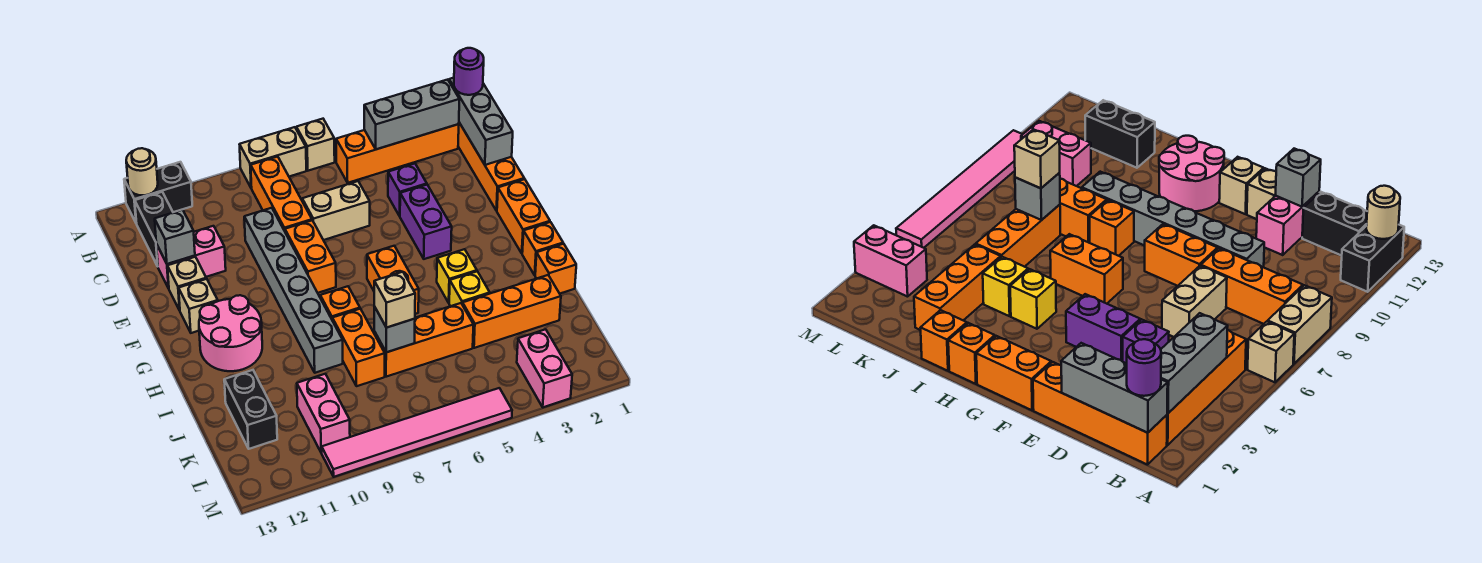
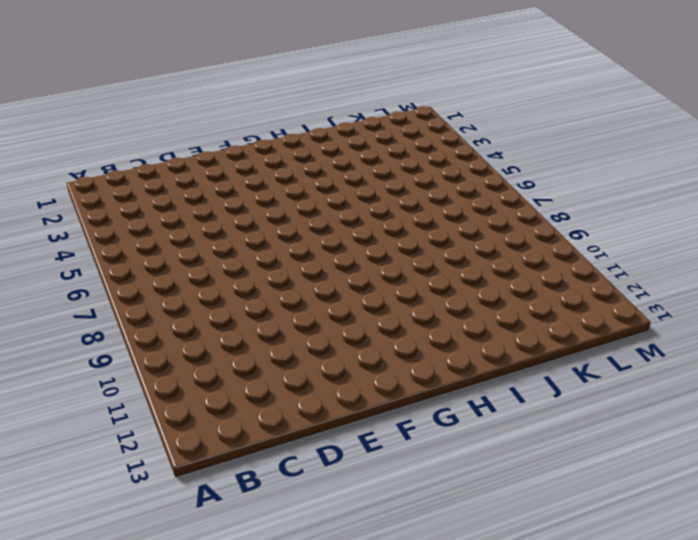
none -> tan brick A6 level 1
none -> tan brick A7:A8 level 1
none -> black brick A11:A12 level 1
none -> orange brick B1:E1 level 1

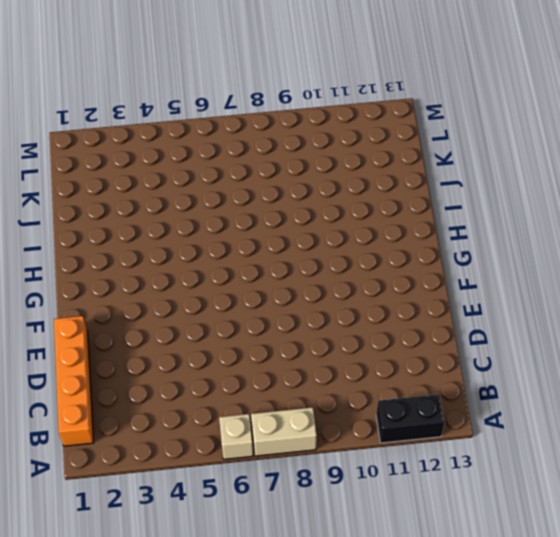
none -> orange brick B2:B5 level 1
none -> orange brick B8:D8 level 1
none -> black brick B12:C12 level 1
none -> purple brick D4 level 1

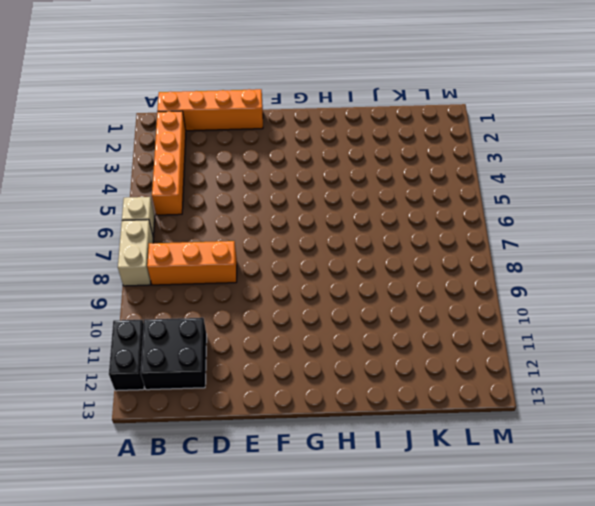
black brick B11:C12 level 1 -> black brick B12:C12 level 1
none -> purple brick D4 level 1
none -> tan brick D6:D7 level 1
none -> grey brick D9:I9 level 1
none -> pink brick D11:D12 level 1

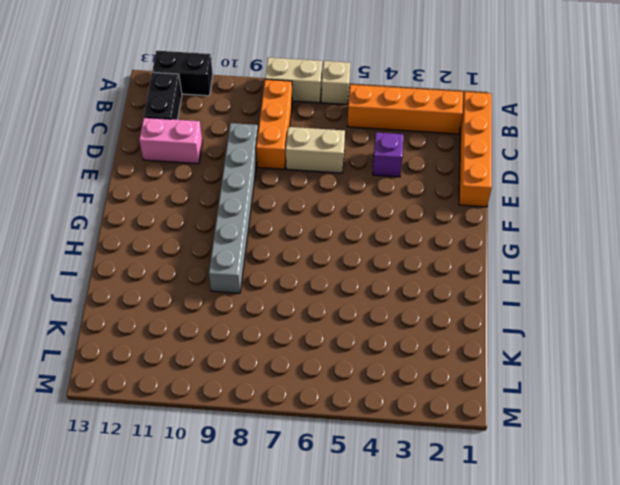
none -> purple brick E4:F4 level 1
none -> orange brick E8:F8 level 1
none -> tan brick E12 level 1
none -> orange brick F1:G1 level 1

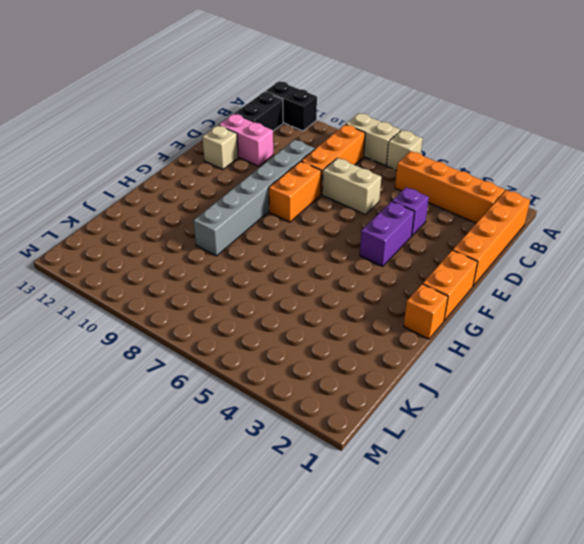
none -> tan brick F12 level 1
none -> orange brick G6:H6 level 1
none -> pink round brick G11:H12 level 1
none -> yellow brick H4 level 1

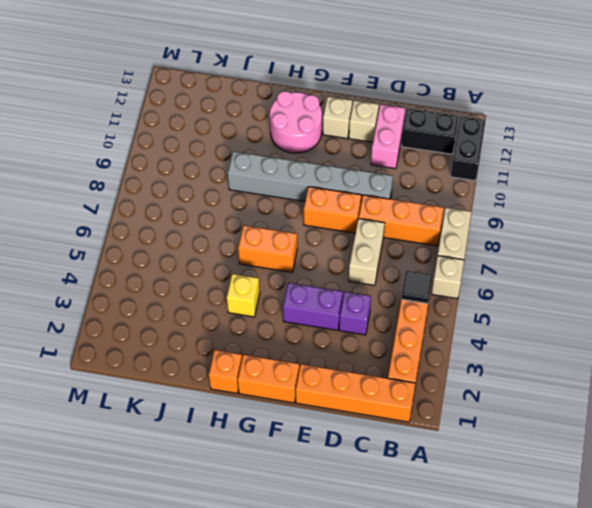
black tile B5 level 2 -> none
none -> orange brick H8 level 1
none -> orange brick I1 level 1
none -> yellow brick I4 level 1
none -> orange brick I8:J8 level 1

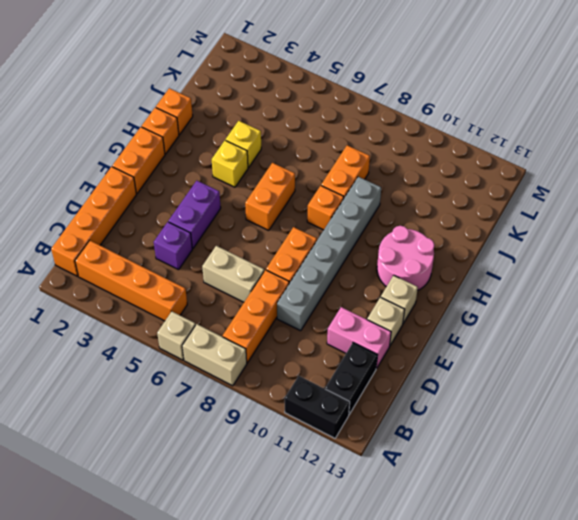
none -> orange brick J2:J4 level 1
none -> orange brick J5:J7 level 1
none -> black brick J12:K12 level 1
none -> pink brick K10:L10 level 1

